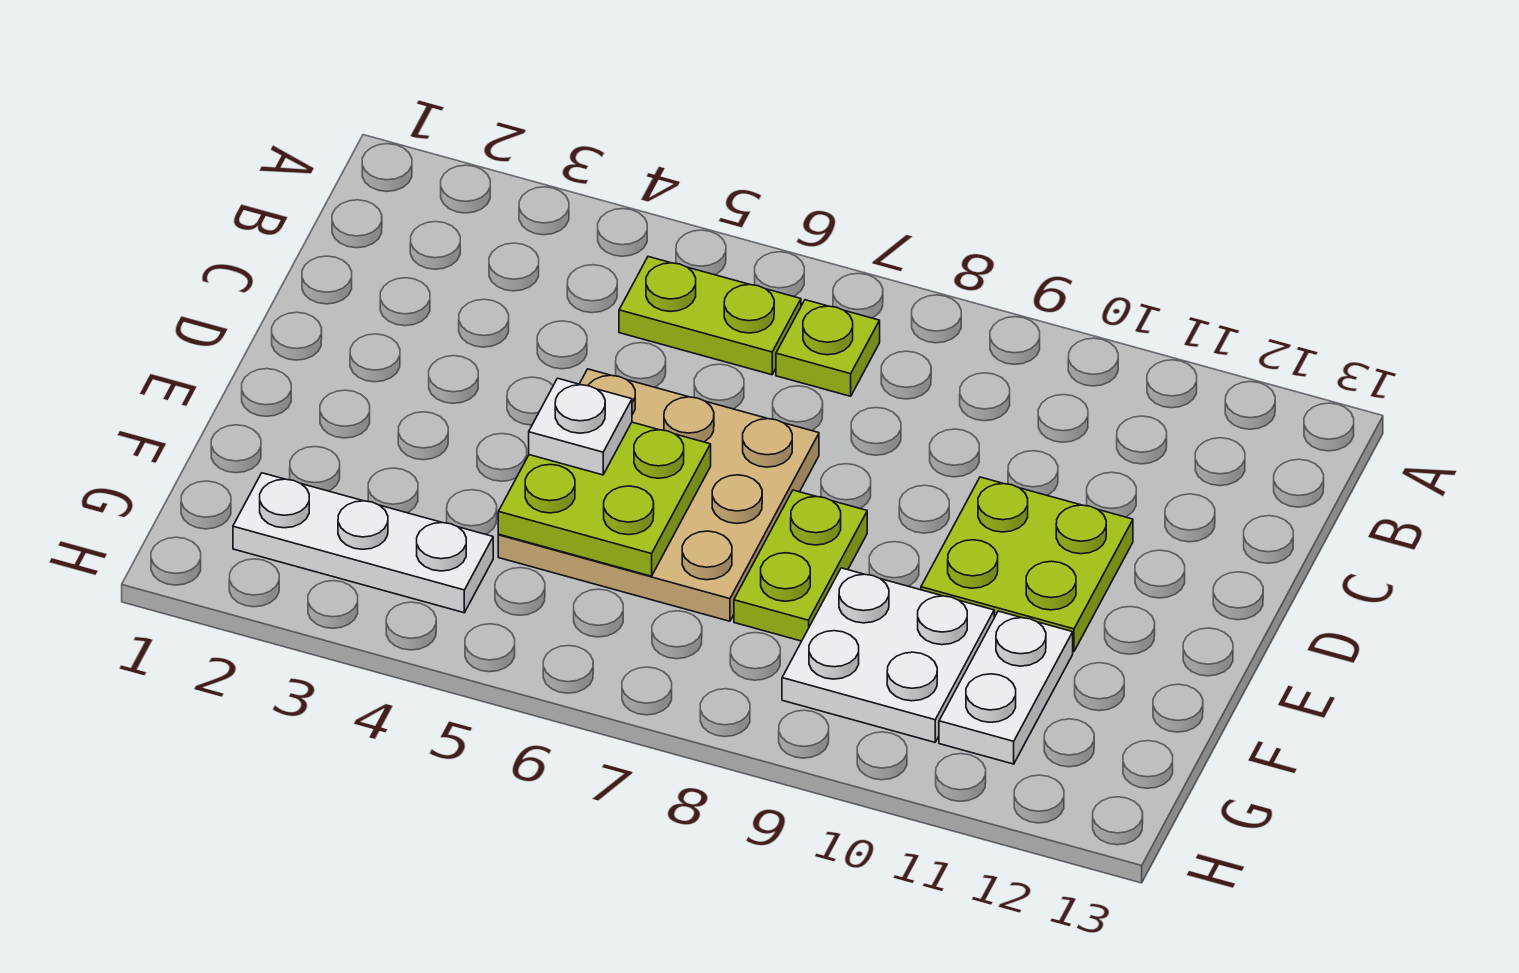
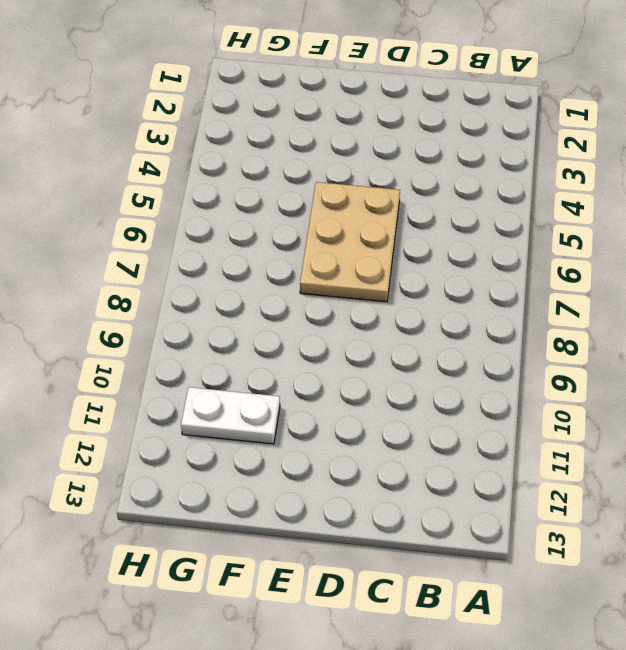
tan plate D5:E7 level 1 -> tan plate D5:F7 level 1
none -> lime plate B5:B6 level 1
none -> lime plate B7 level 1

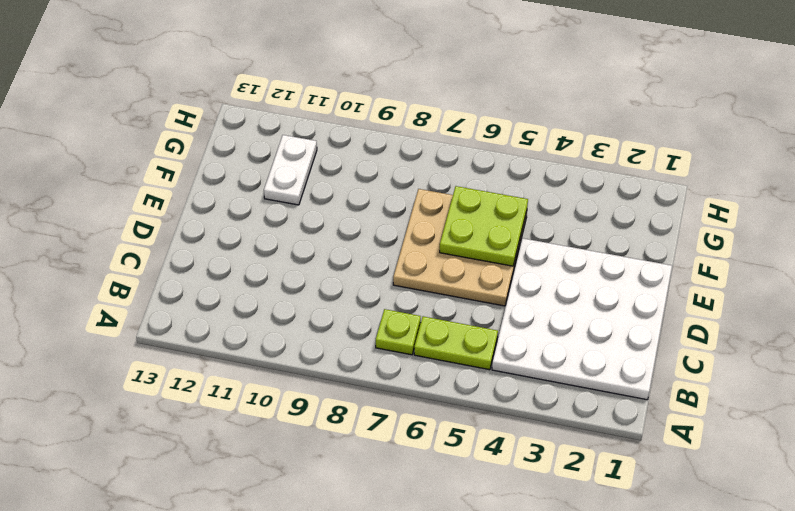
white plate B1:E4 level 1 -> none
none -> lime plate D10:E11 level 1
none -> lime plate E8:F8 level 1

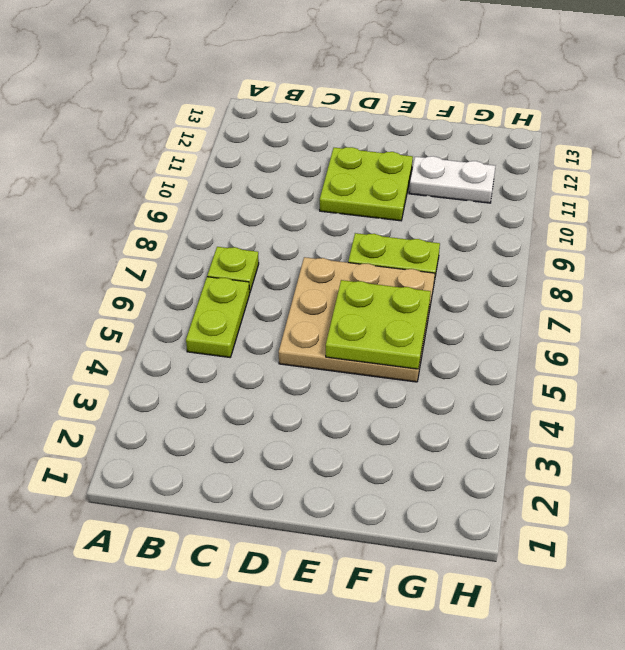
none -> white plate F9:G10 level 1
none -> white plate G2:G4 level 1

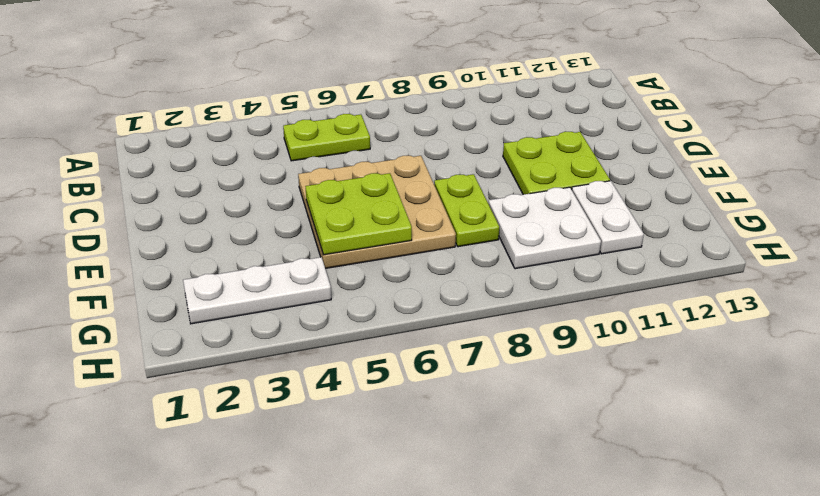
none -> lime plate B7 level 1
none -> white plate E5 level 3

